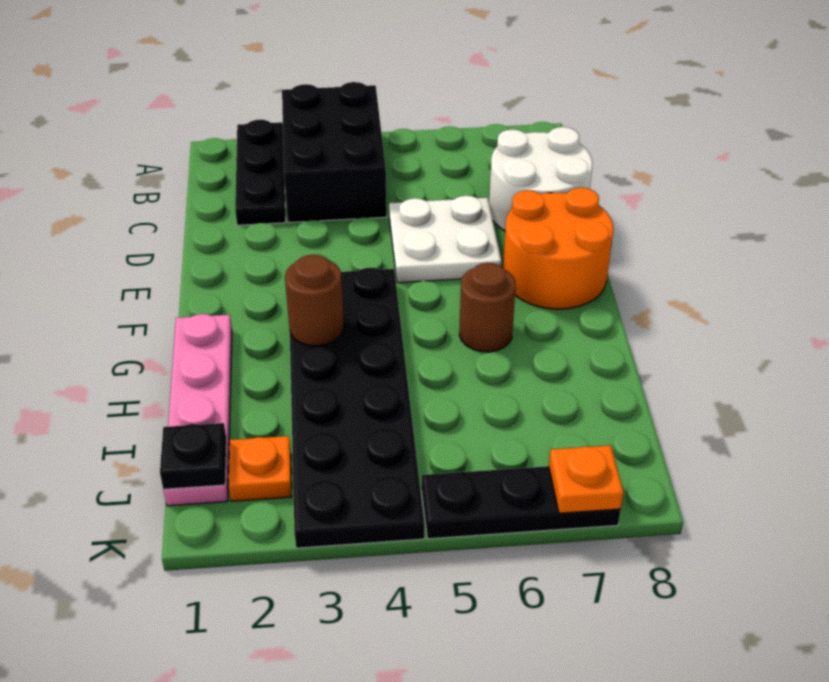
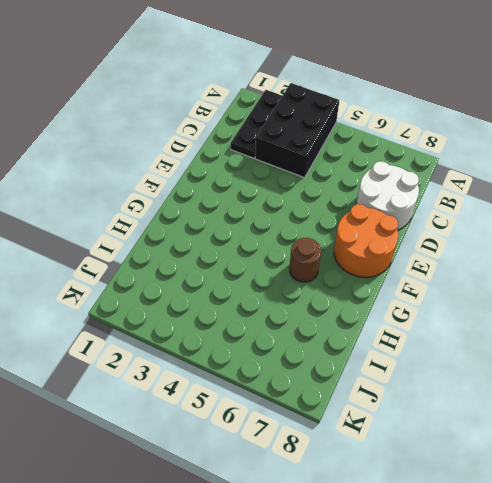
none -> white plate D5:E6 level 1
none -> black plate F3:K4 level 1
none -> pink plate G1:J1 level 1

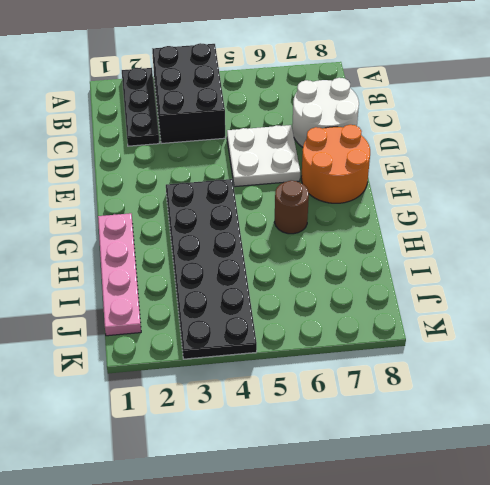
none -> orange plate J2 level 1
none -> black plate K5:K7 level 1
none -> brown round brick G3 level 2

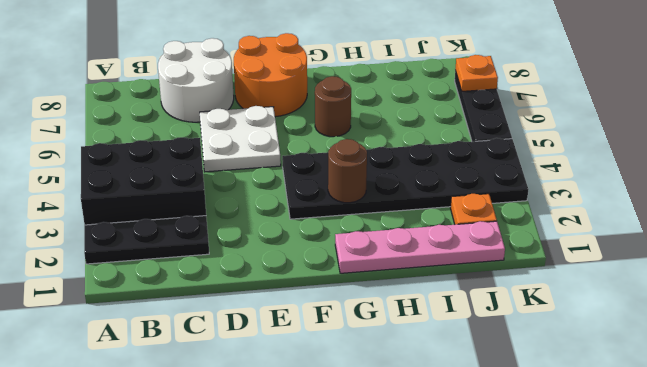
none -> black plate J1 level 2

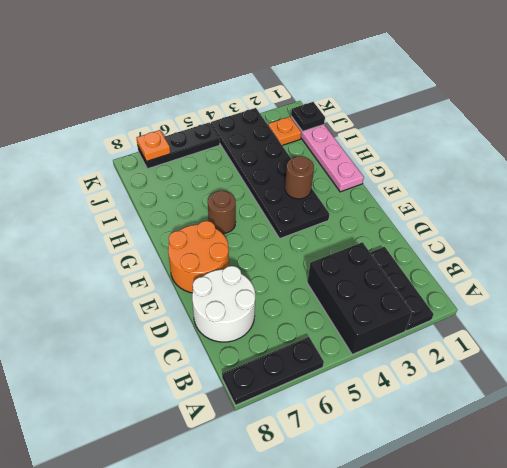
black plate A6:A8 level 1 -> none
none -> white plate D5:E6 level 1

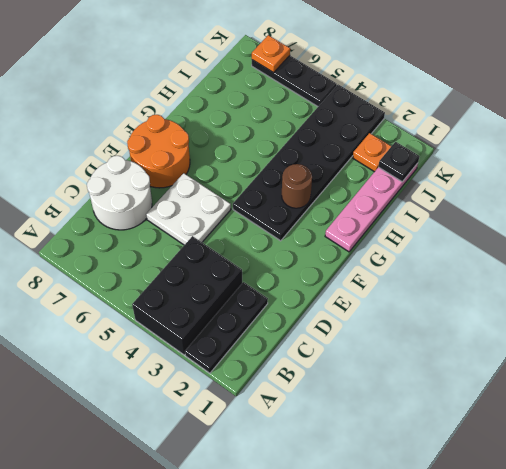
none -> brown round brick G6 level 1

